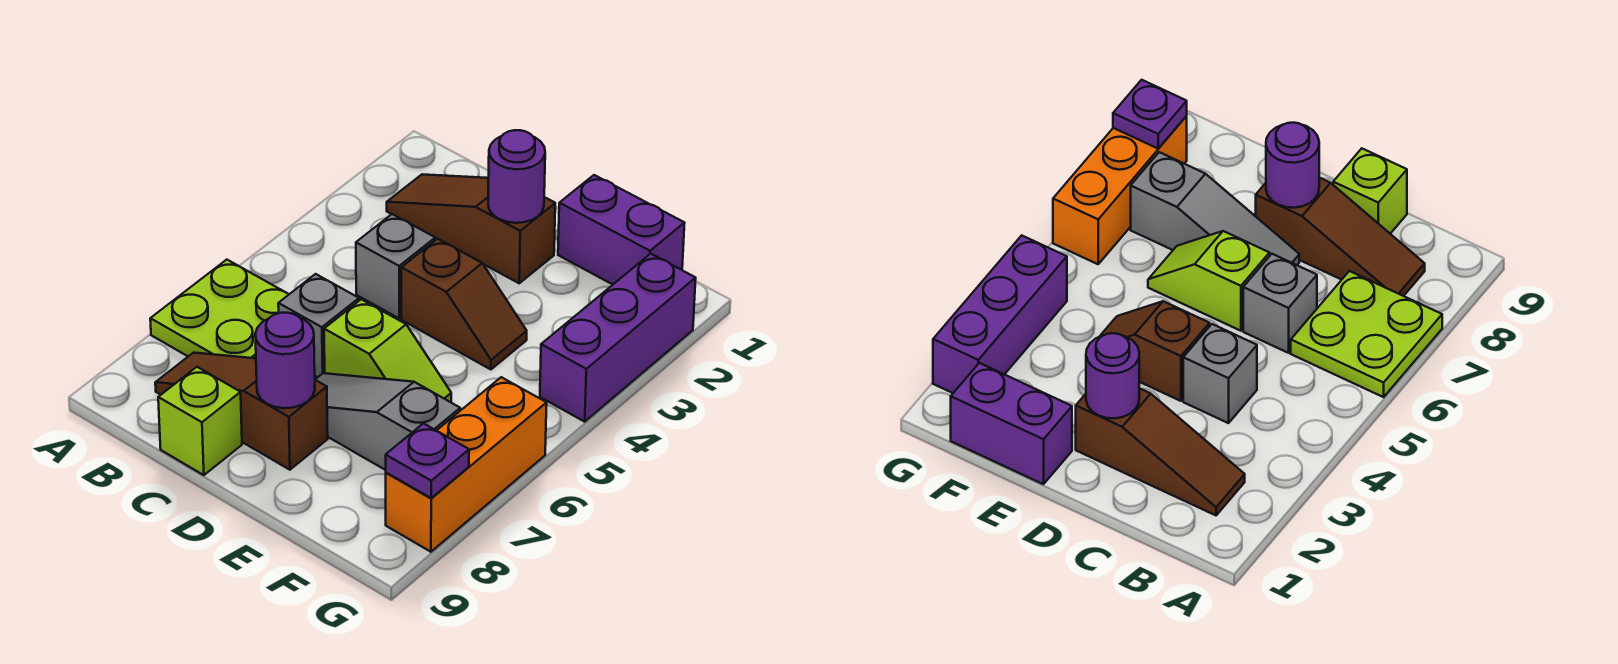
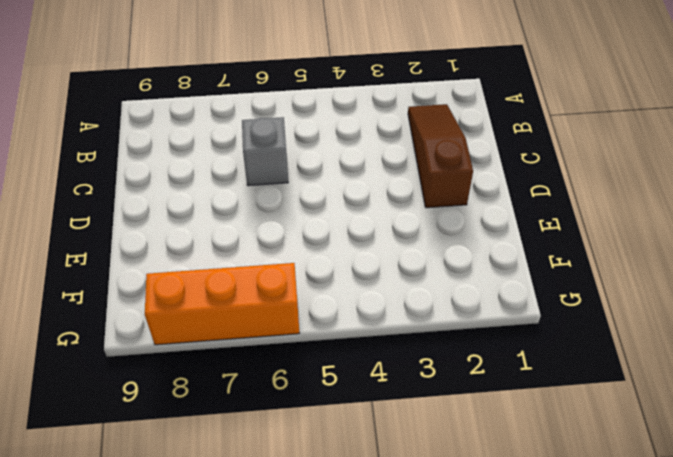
none -> lime plate A6:B7 level 1
none -> brown slope B8:D8 level 1 top D
none -> grey brick C4 level 1

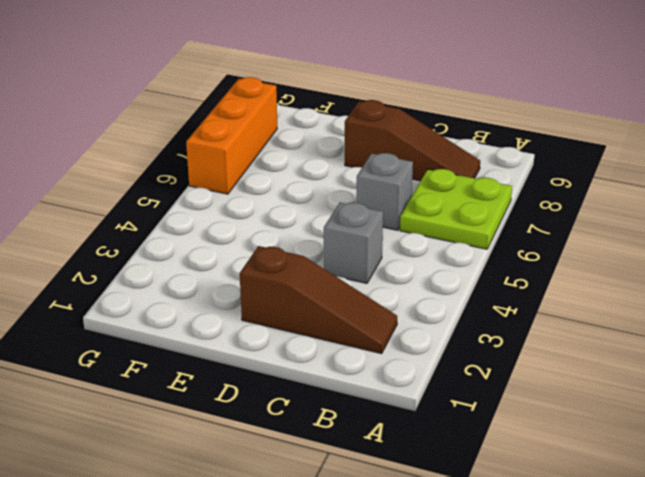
none -> lime brick C9 level 1
none -> brown slope D4:E4 level 1 top D
none -> lime slope D6:E6 level 1 top D

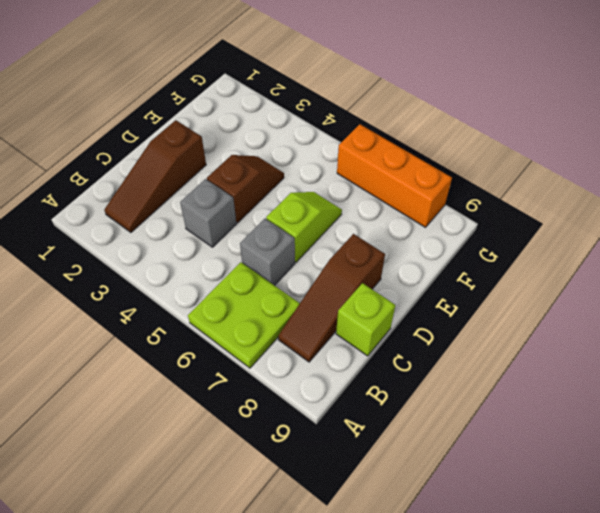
none -> grey slope D7:F7 level 1 top F
none -> purple brick E1:F1 level 1
none -> purple brick G2:G4 level 1

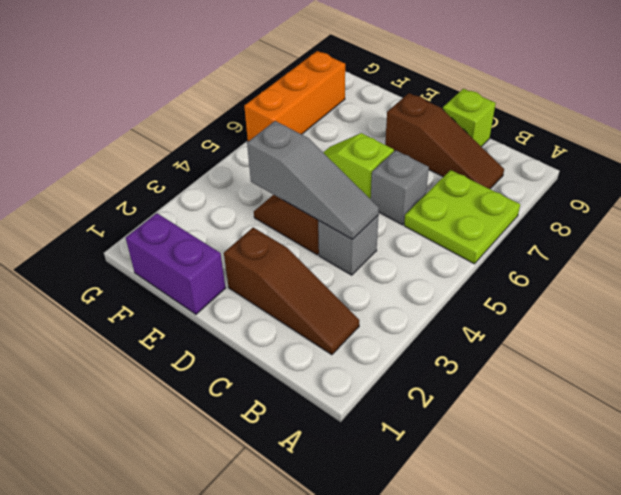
grey slope C4:E4 level 2 top E -> grey slope D7:F7 level 1 top F
none -> purple brick G2:G4 level 1
none -> purple round brick D2 level 2
none -> purple round brick D8 level 2

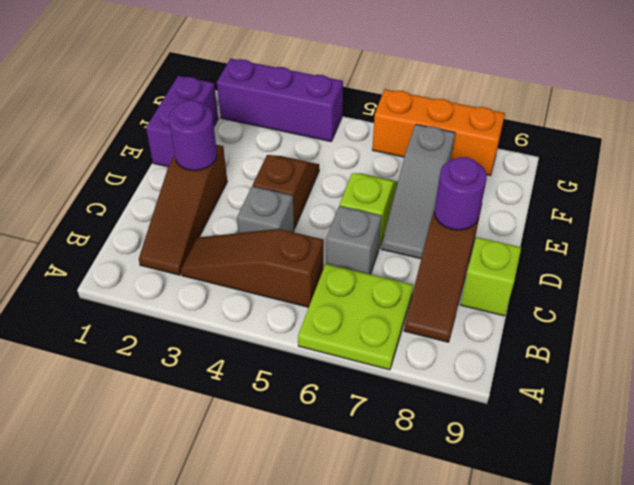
brown slope B3:B5 level 1 top 5 -> none
none -> purple plate G8 level 2

